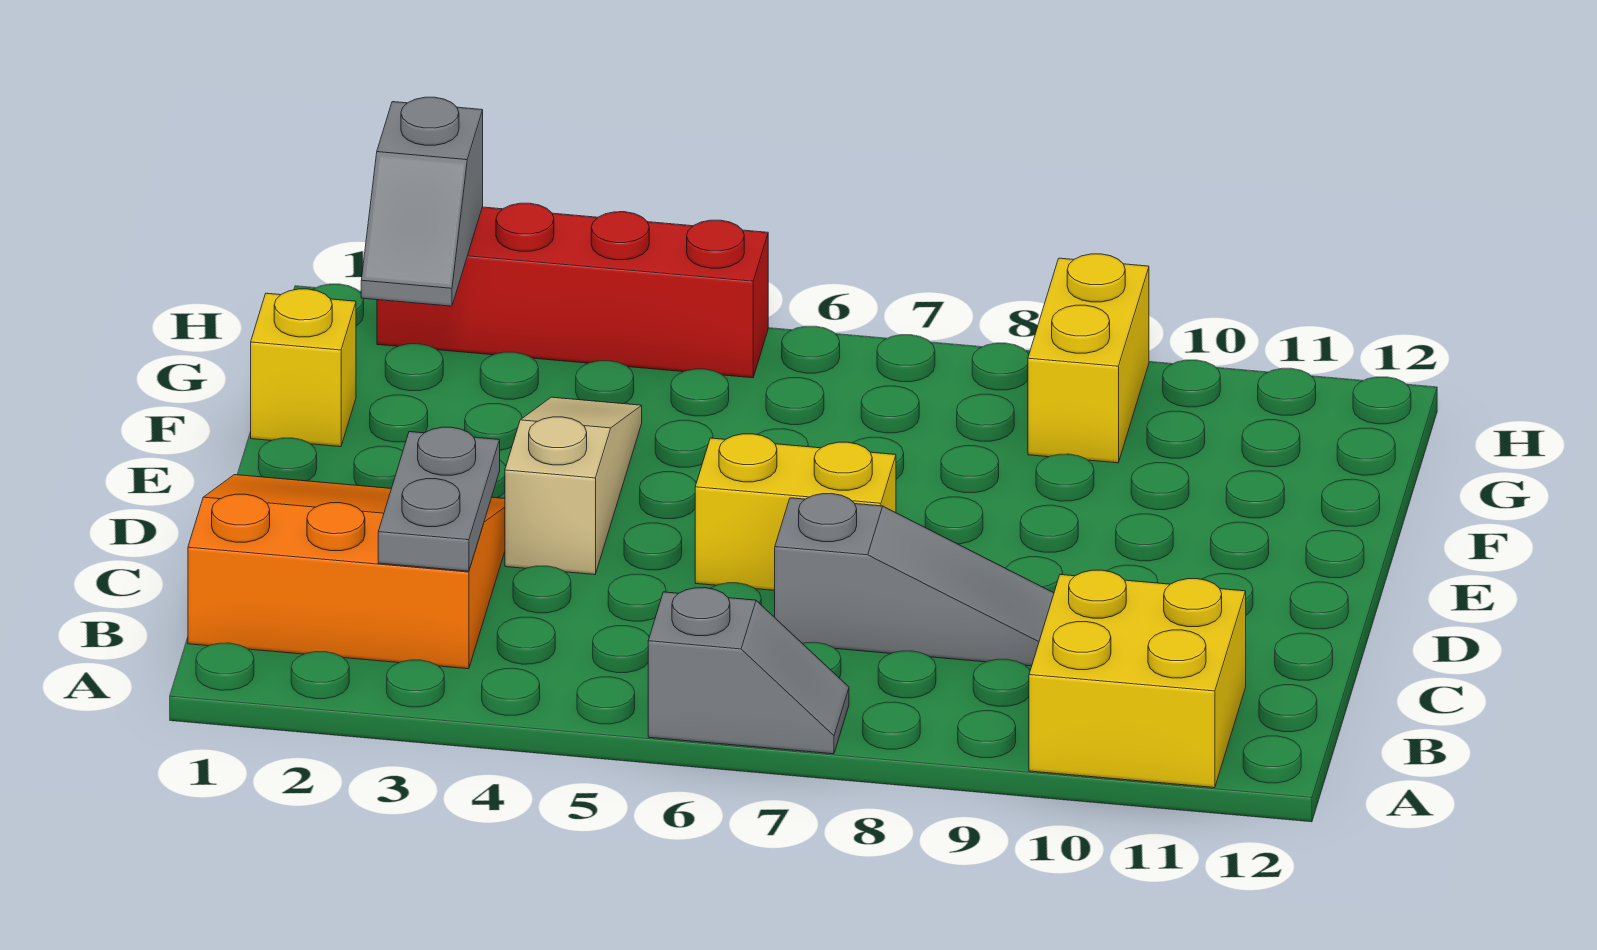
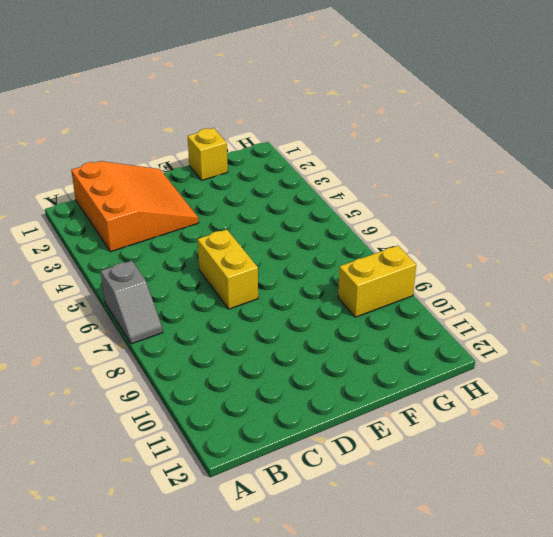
none -> yellow brick A10:B11 level 1
none -> grey slope C7:C9 level 1 top 7

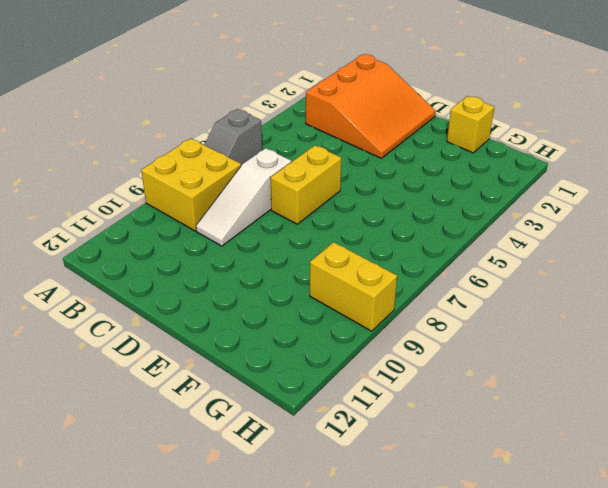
yellow brick A8:B9 level 1 -> yellow brick A10:B11 level 1
white slope C7:C9 level 1 top 7 -> grey slope C7:C9 level 1 top 7
none -> tan slope D4:F4 level 1 top D
none -> red brick H2:H5 level 1

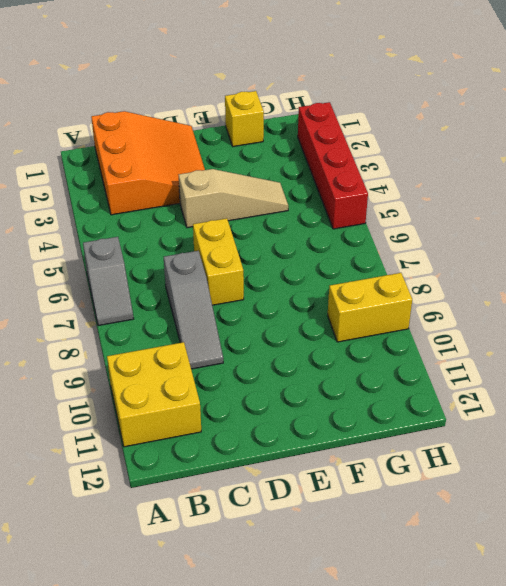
none -> grey plate B3:C3 level 2
none -> grey slope G2:H2 level 2 top H

